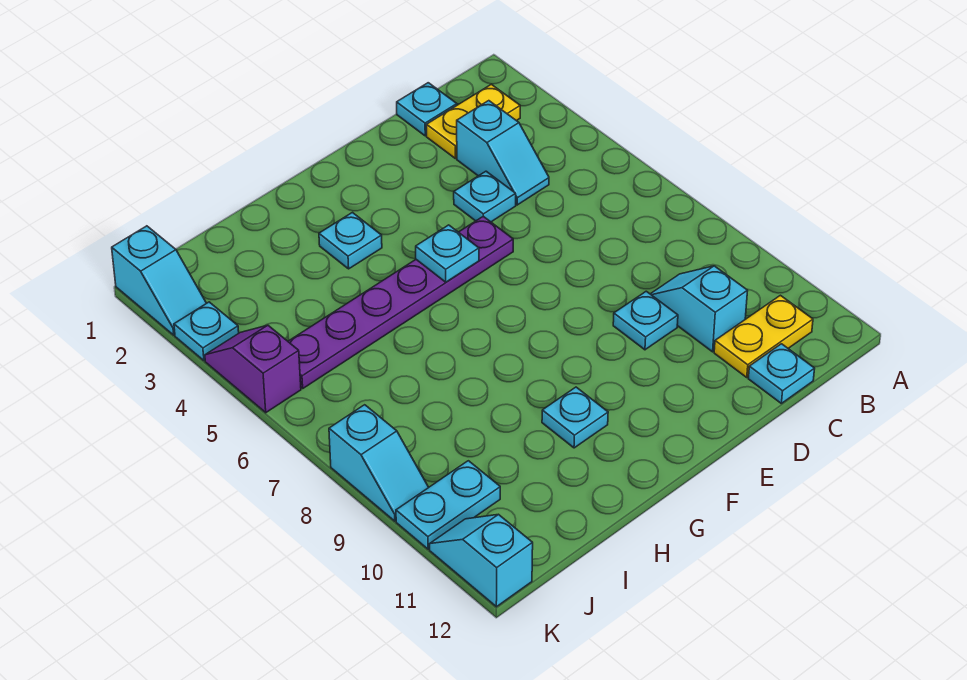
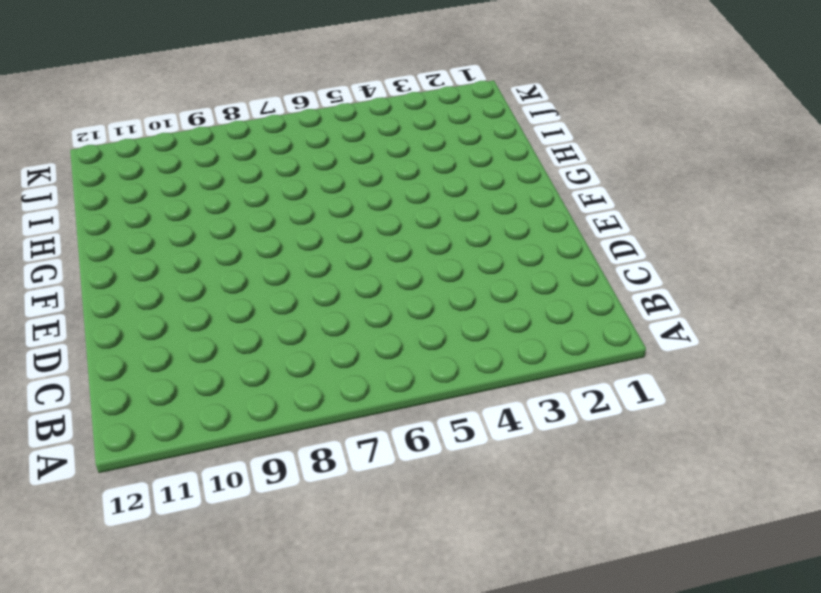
none -> yellow plate B2:C2 level 1
none -> yellow plate B11:C11 level 1
none -> cyan plate C1 level 1

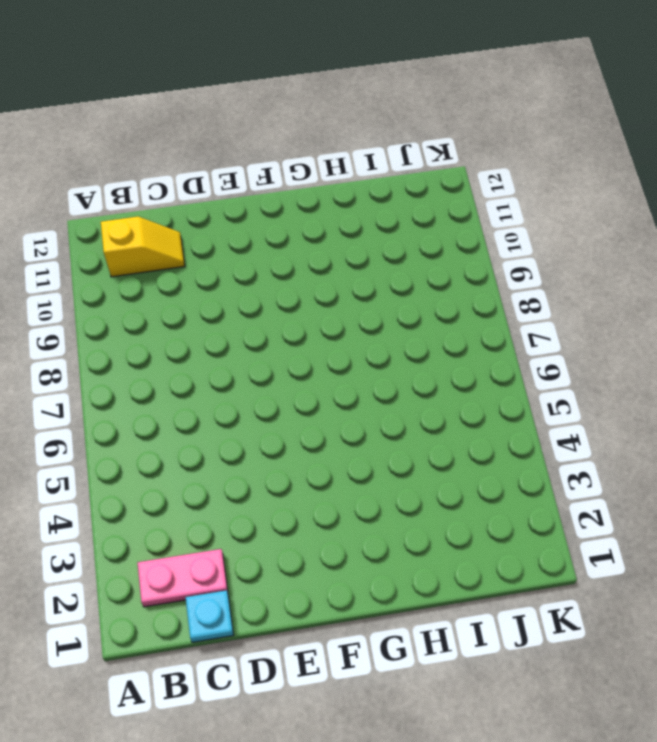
pink plate B2:C2 level 1 -> yellow plate B2:C2 level 1
yellow slope B11:C11 level 1 top B -> yellow plate B11:C11 level 1
none -> cyan slope C3:C4 level 1 top 3
none -> cyan slope C9:C10 level 1 top 10
none -> cyan plate C12 level 1

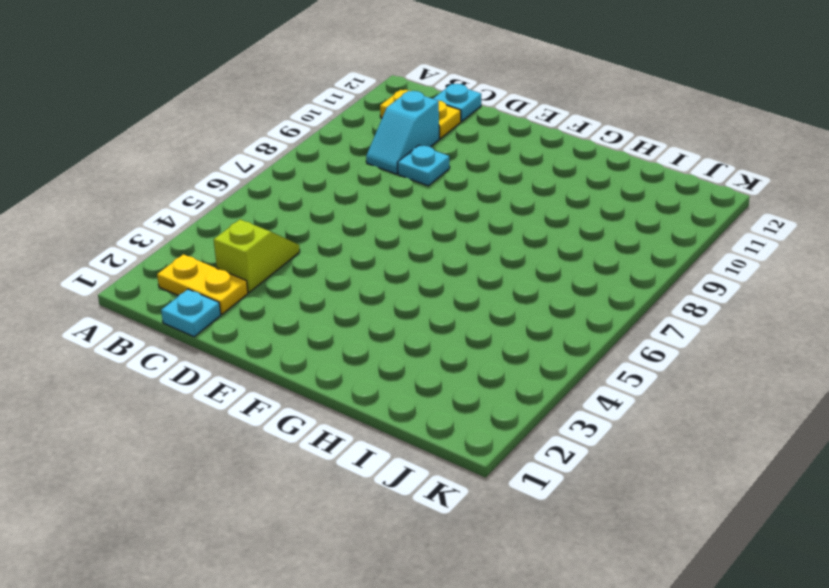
lime slope C3:C4 level 1 top 3 -> cyan slope C3:C4 level 1 top 3
none -> cyan plate D4 level 1
none -> purple plate E5:J5 level 1
none -> cyan plate G3 level 1

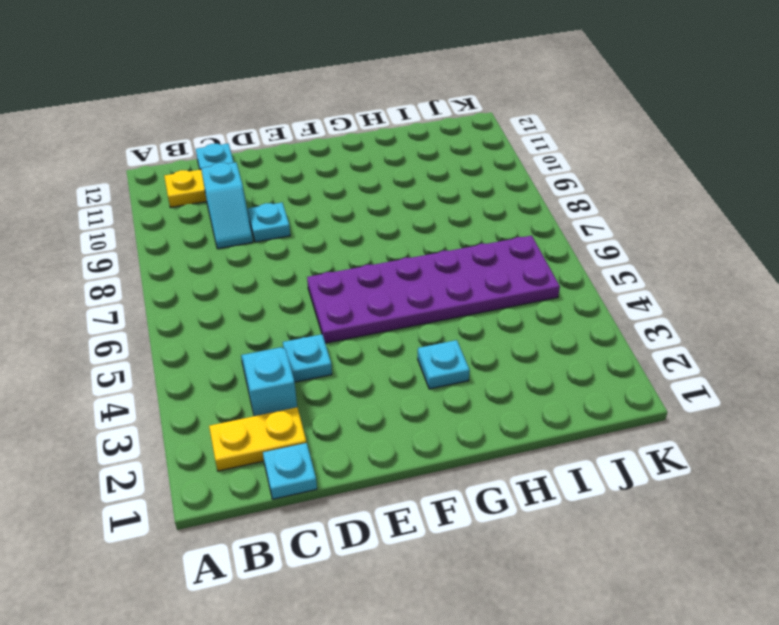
purple plate E5:J6 level 1 -> purple plate E5:J5 level 1
none -> cyan plate G10 level 1
none -> cyan plate J10:K10 level 1
none -> cyan slope K1:K2 level 1 top 1

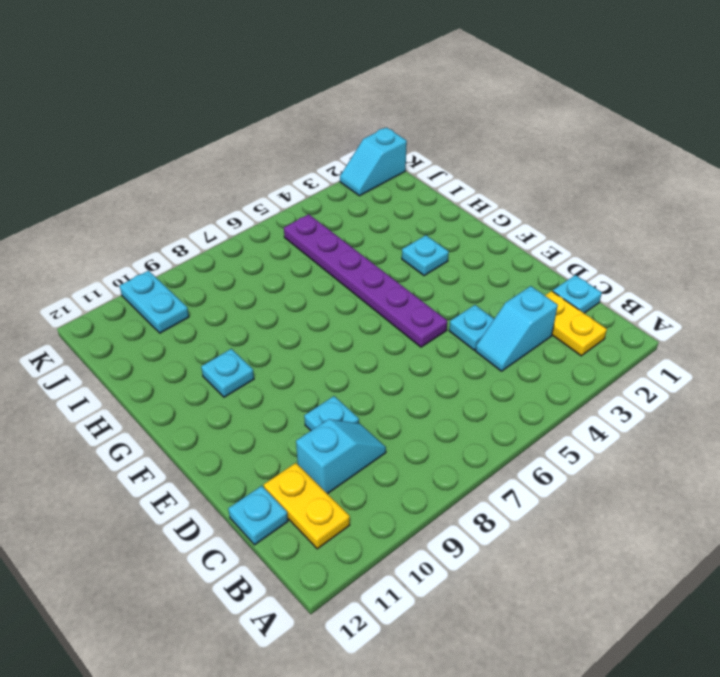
none -> cyan plate K3 level 1
none -> purple slope K4:K5 level 1 top 5
none -> cyan slope K8:K9 level 1 top 8

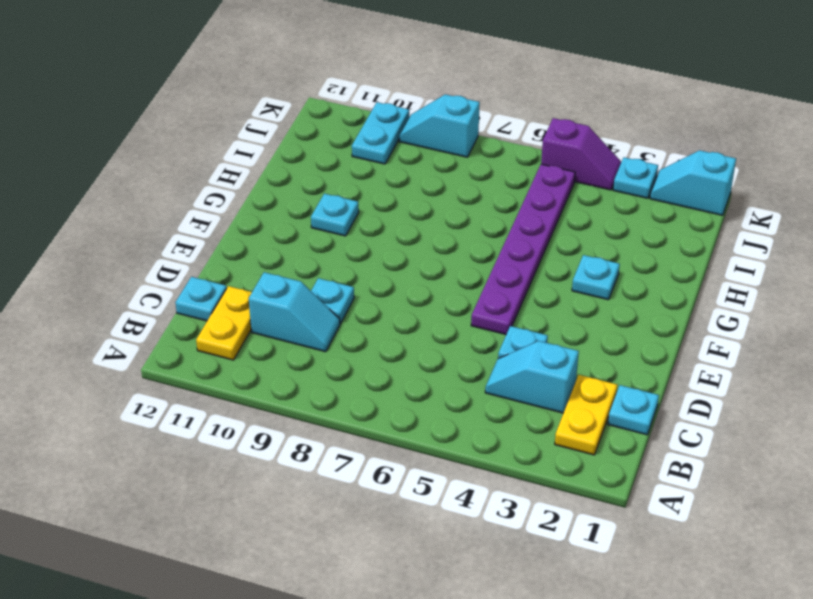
none -> cyan slope K11:K12 level 1 top 12
none -> cyan plate F5 level 2

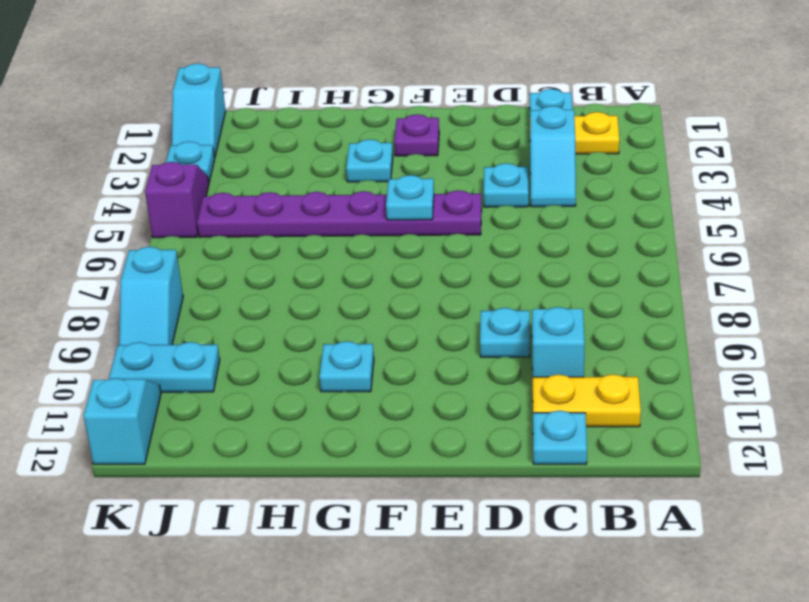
purple plate F2 level 1 -> none

